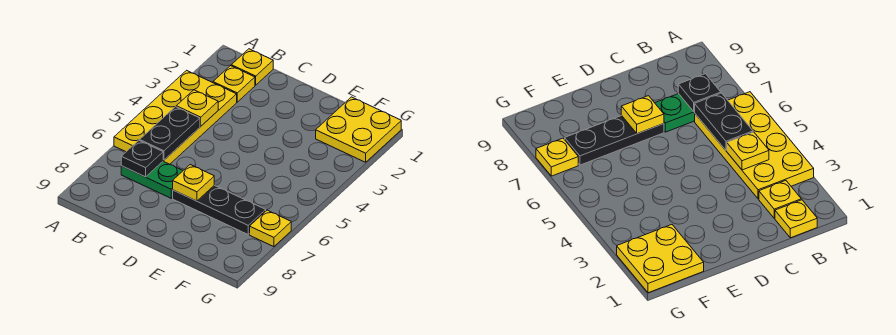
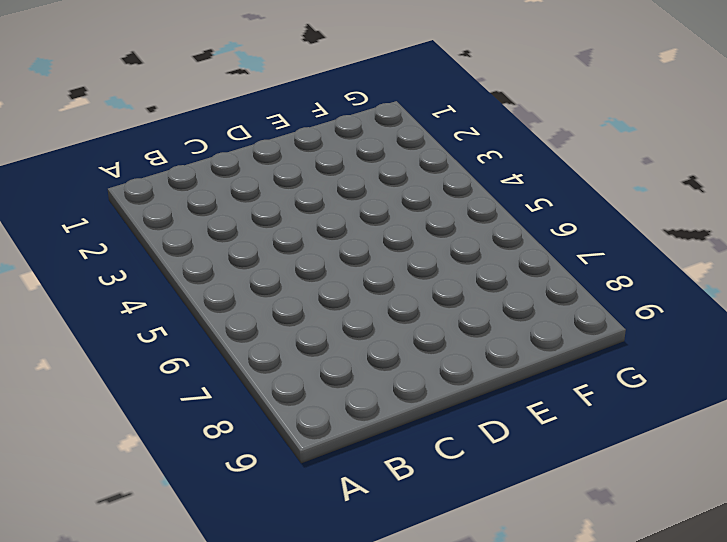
none -> yellow plate A3:B6 level 1
none -> yellow plate B1 level 1

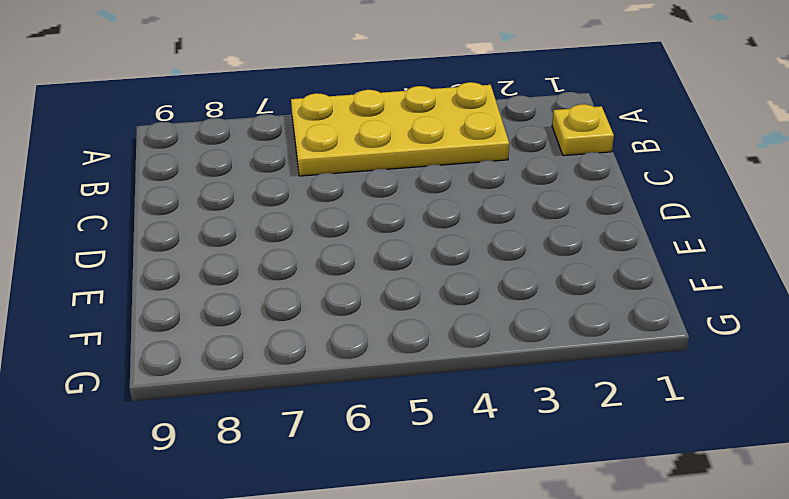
none -> yellow plate B2 level 1
none -> green plate B7:C7 level 1

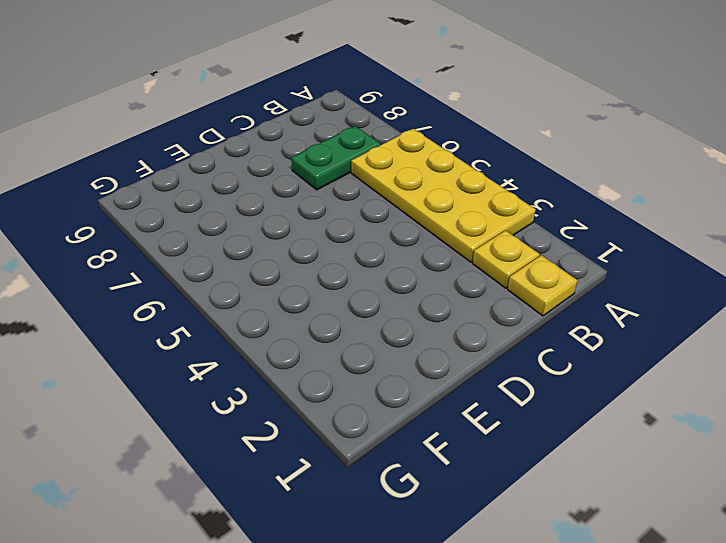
none -> black plate D7:F7 level 1
none -> yellow plate F1:G2 level 1

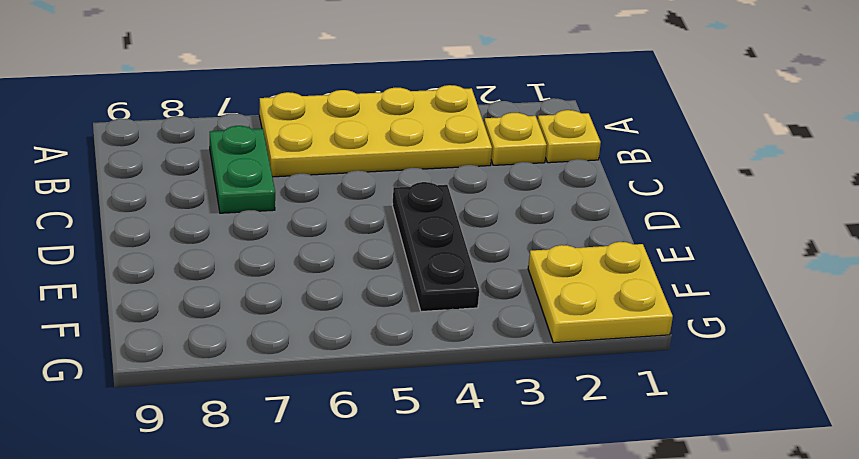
black plate D4:F4 level 1 -> black plate D7:F7 level 1
none -> yellow plate G7 level 1
none -> yellow plate B4 level 2

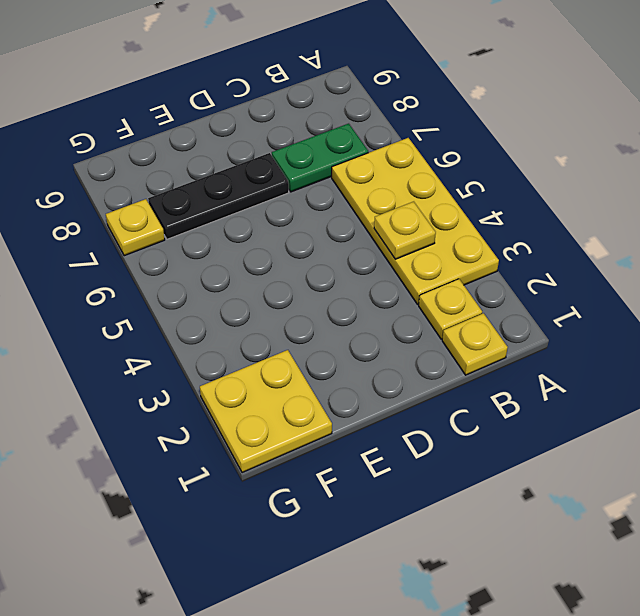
none -> black plate B5:B6 level 2
none -> black plate B7 level 2

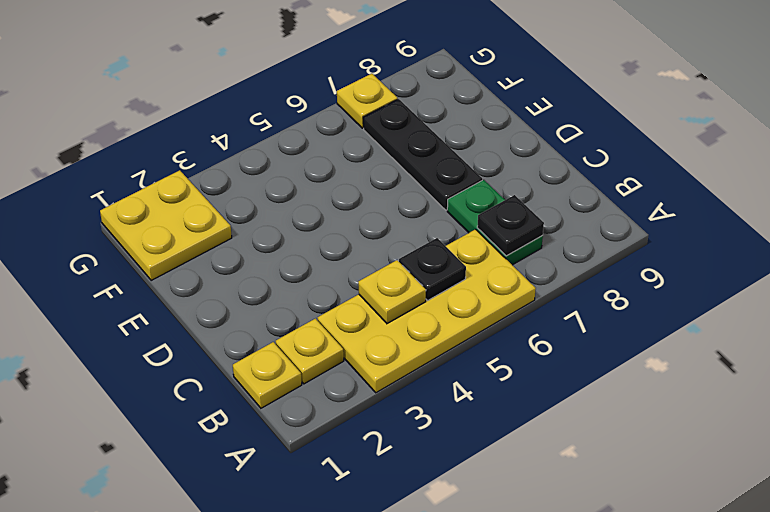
black plate B5 level 2 -> black plate B5:B6 level 2
none -> yellow plate D7 level 2

